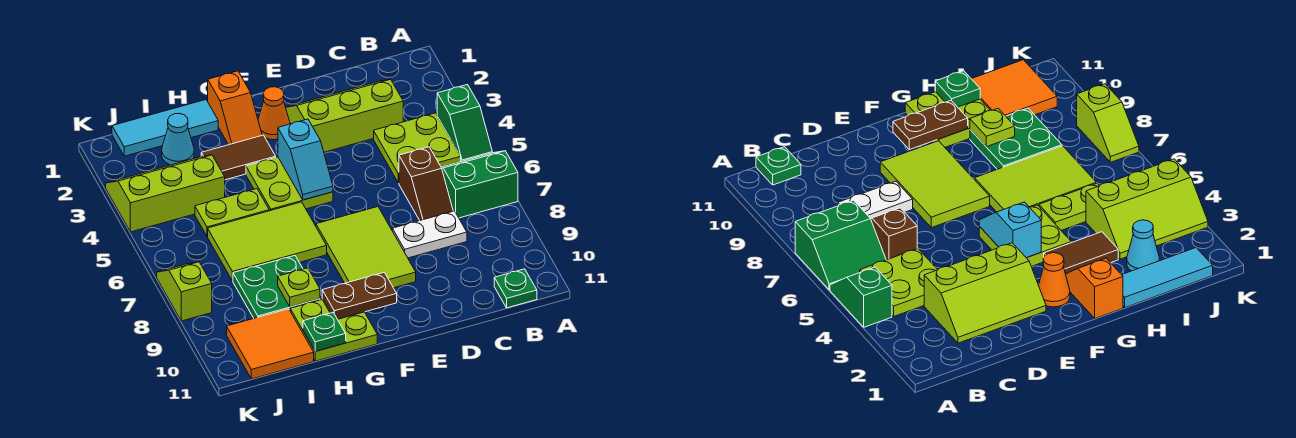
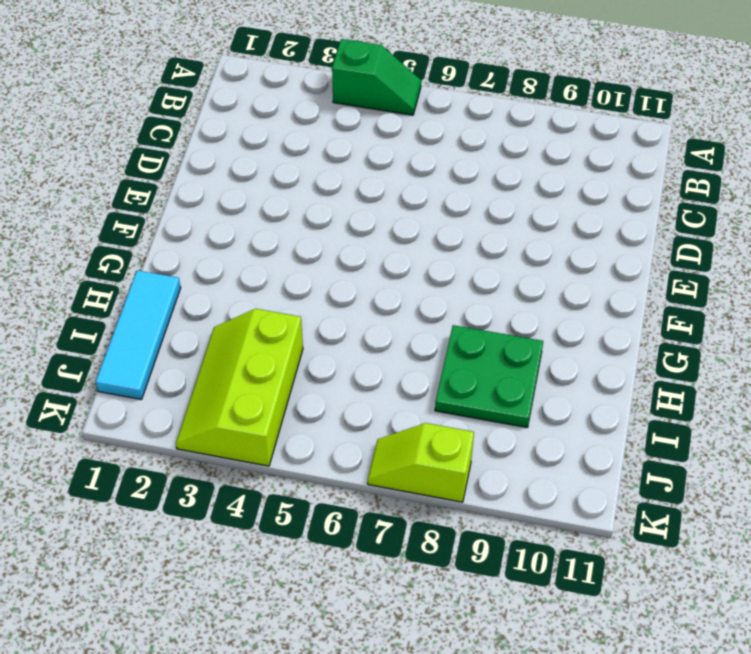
none -> green slope A6:B7 level 1 top 7
none -> lime plate B4:C5 level 1
none -> green plate B11 level 1

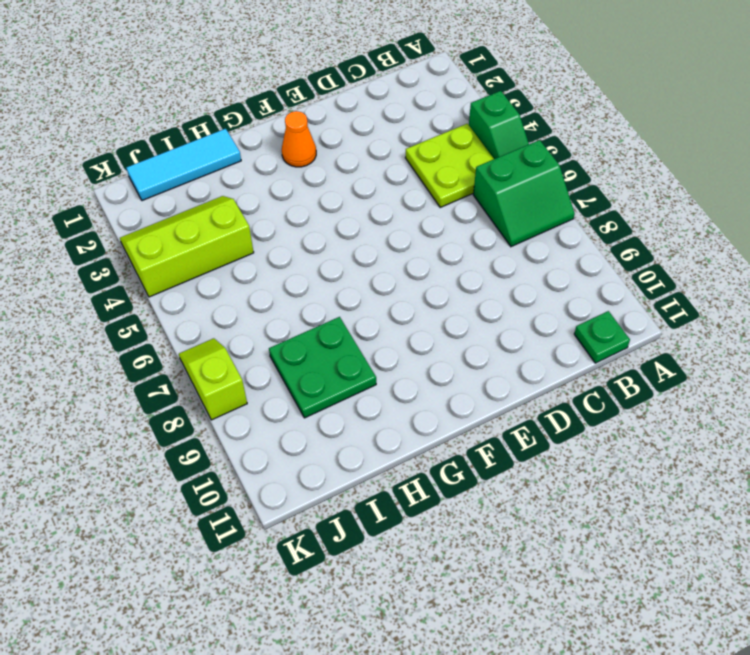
green slope A6:B7 level 1 top 6 -> green slope A6:B7 level 1 top 7
none -> lime slope C2:E3 level 1 top 3
none -> brown slope C6:C7 level 1 top 6
none -> white plate C8:D8 level 1

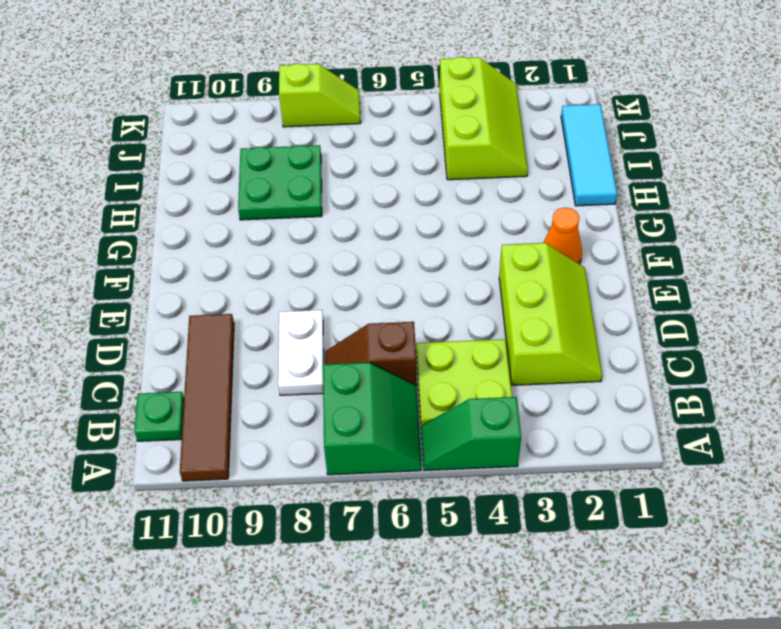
brown tile A10:D10 level 1 -> none
none -> lime tile E7:F9 level 1
none -> lime plate F4:G5 level 1
none -> orange slope G1:G2 level 1 top 1

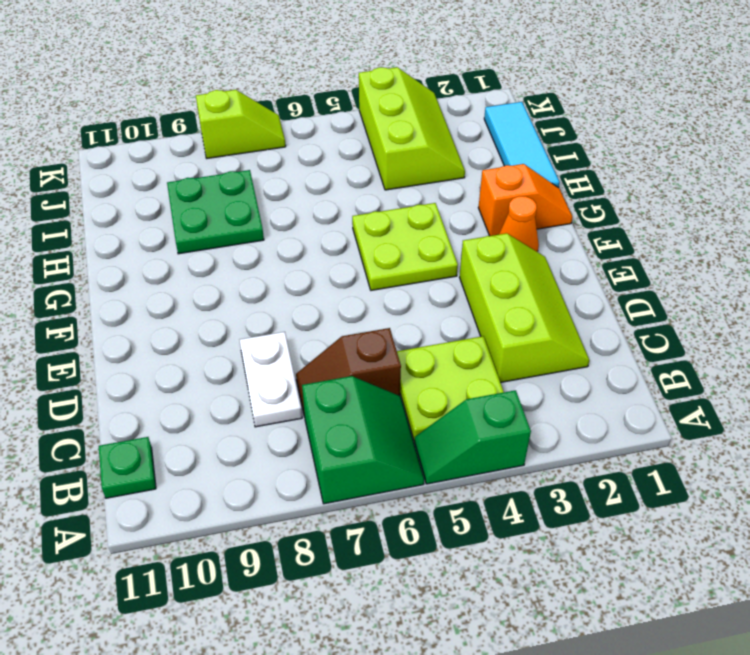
orange slope G1:G2 level 1 top 2 -> orange slope G1:G2 level 1 top 1
none -> lime tile E7:F9 level 1
none -> brown tile G3:H3 level 1
none -> lime tile G6:I7 level 1

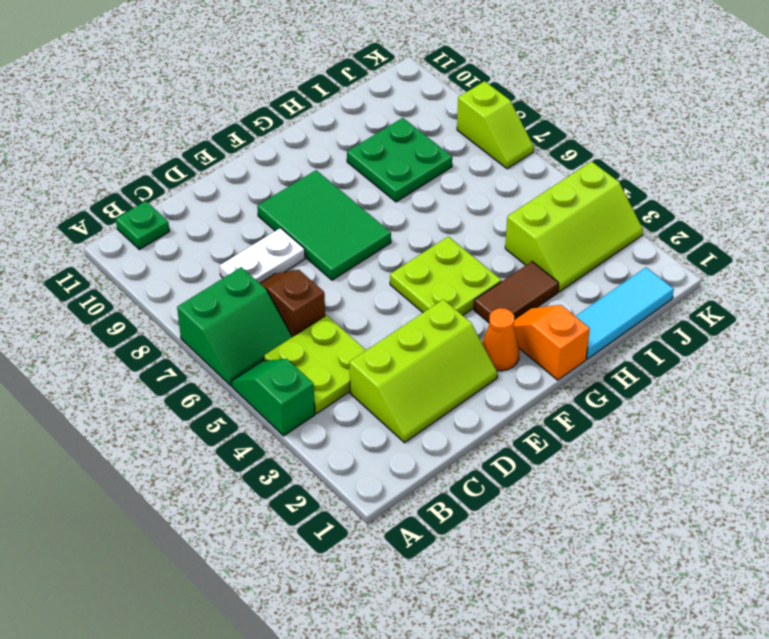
green tile E7:F9 level 1 -> lime tile E7:F9 level 1
none -> lime tile G6:I7 level 1
none -> lime plate G10:H11 level 1
none -> lime plate H5:I5 level 1

